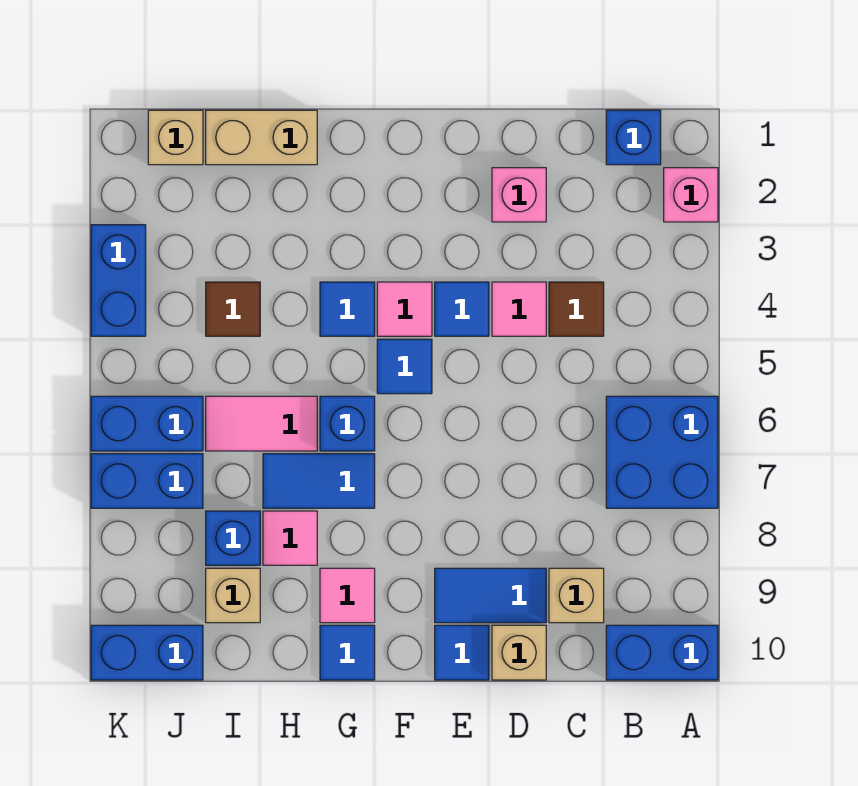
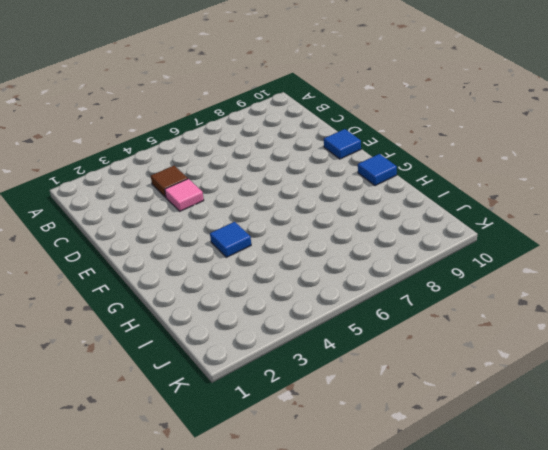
none -> pink brick A2 level 1
none -> blue brick A6:B7 level 1
none -> blue brick A10:B10 level 1
none -> blue brick B1 level 1

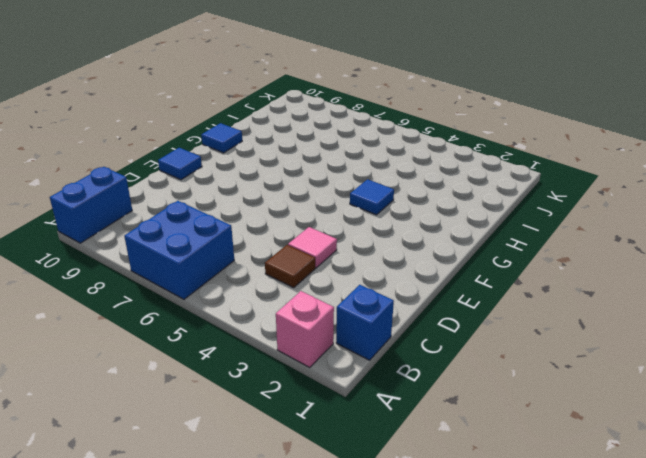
none -> tan brick C9 level 1
none -> pink brick D2 level 1
none -> blue tile D9:E9 level 1
none -> tan brick D10 level 1

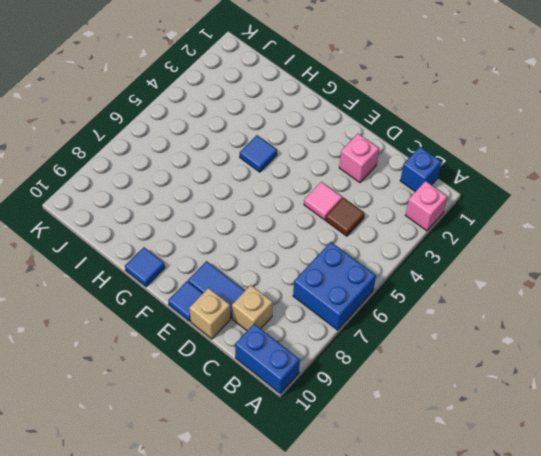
none -> blue tile E4 level 1
none -> pink tile F4 level 1
none -> blue tile F5 level 1
none -> blue brick G6 level 1

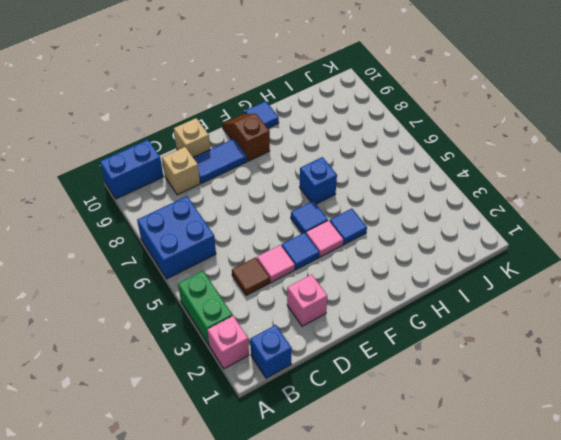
green brick A3:A4 level 1 -> none
brown slope F9:F10 level 1 top 9 -> none
none -> blue tile E10 level 1
none -> blue tile G7:H7 level 1
none -> pink tile G9 level 1
none -> tan brick H1:I1 level 1

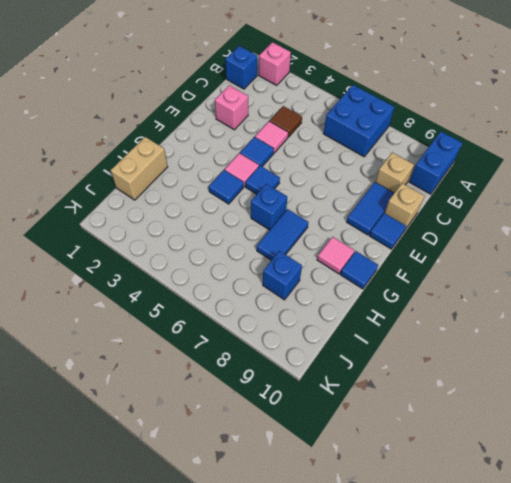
none -> pink tile H6:I6 level 1
none -> pink tile H8 level 1
none -> brown tile I4 level 1
none -> tan brick I9 level 1

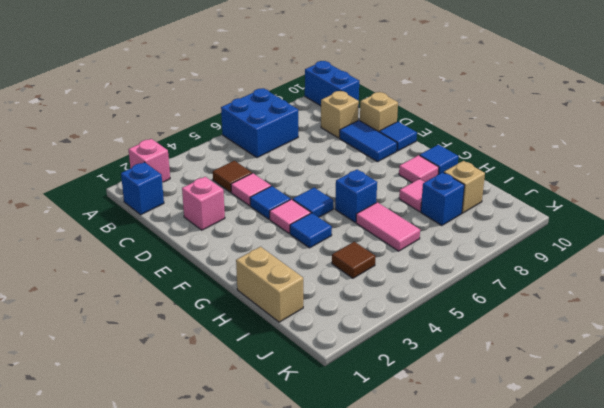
none -> blue tile G7:H7 level 1
none -> tan brick J1 level 1
none -> blue brick J6:K6 level 1
none -> blue brick J7:K7 level 1

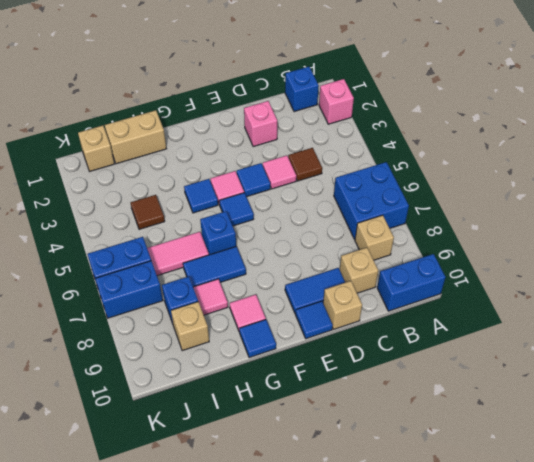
tan brick B8 level 1 -> none
none -> blue brick J10:K10 level 1
none -> blue brick K3:K4 level 1

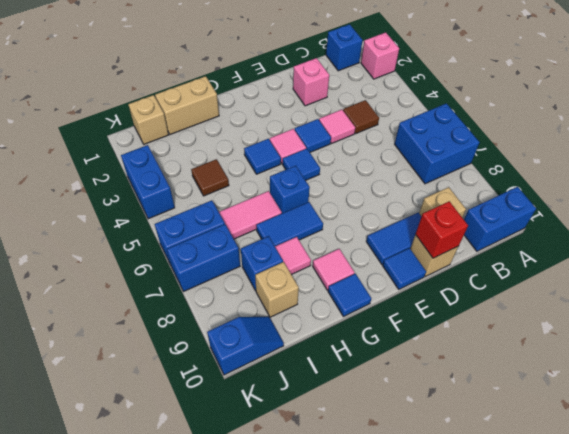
red brick D10 level 2 -> none
blue slope J10:K10 level 1 top K -> blue brick J10:K10 level 1

